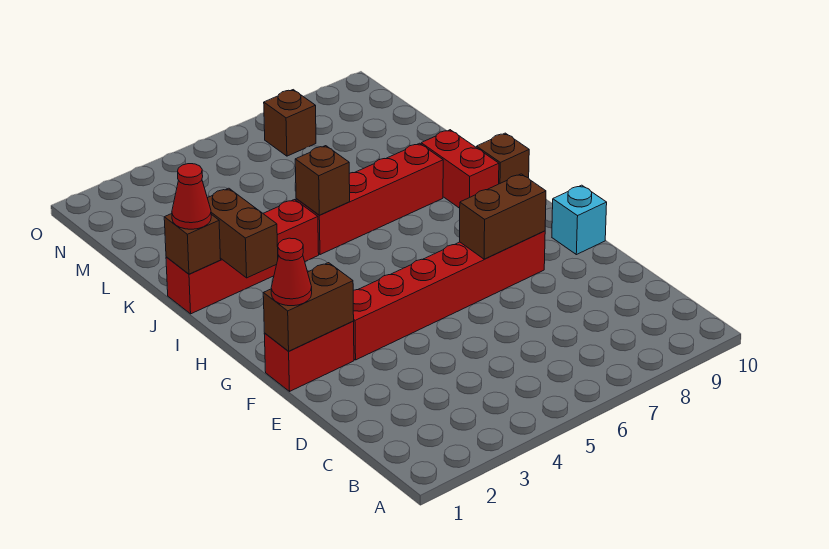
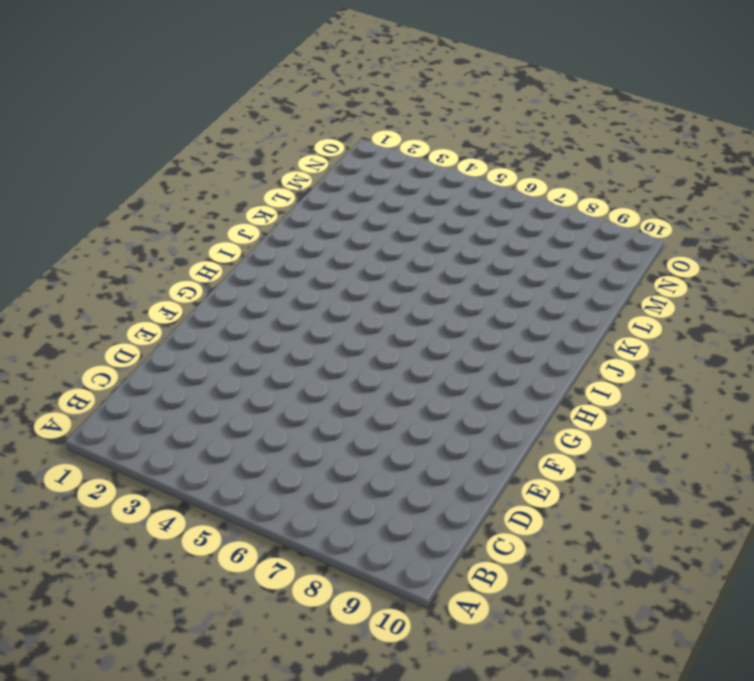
none -> red brick F1:F2 level 1
none -> red brick F3:F8 level 1
none -> cyan brick F10 level 1

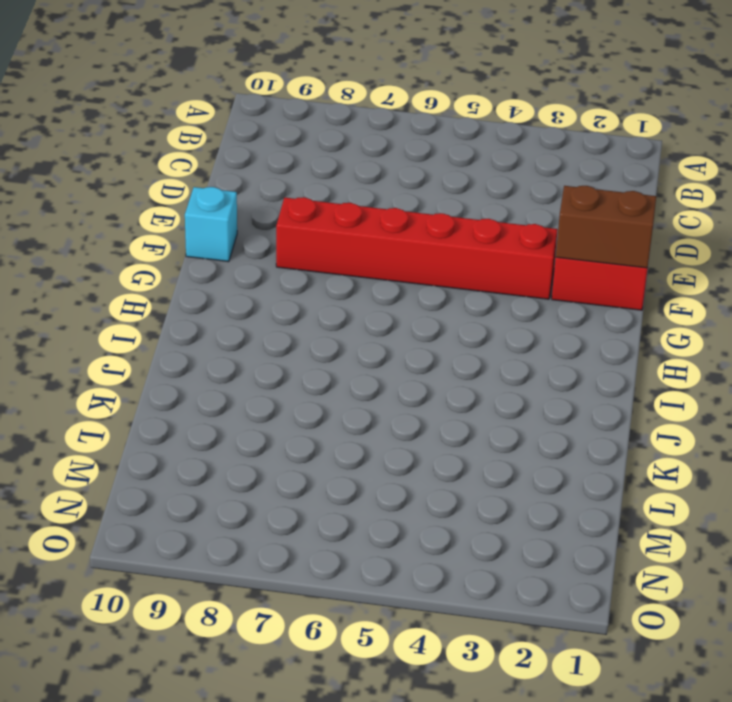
none -> red brick I9:J9 level 1
none -> brown brick I10 level 1
none -> red brick J1:J4 level 1

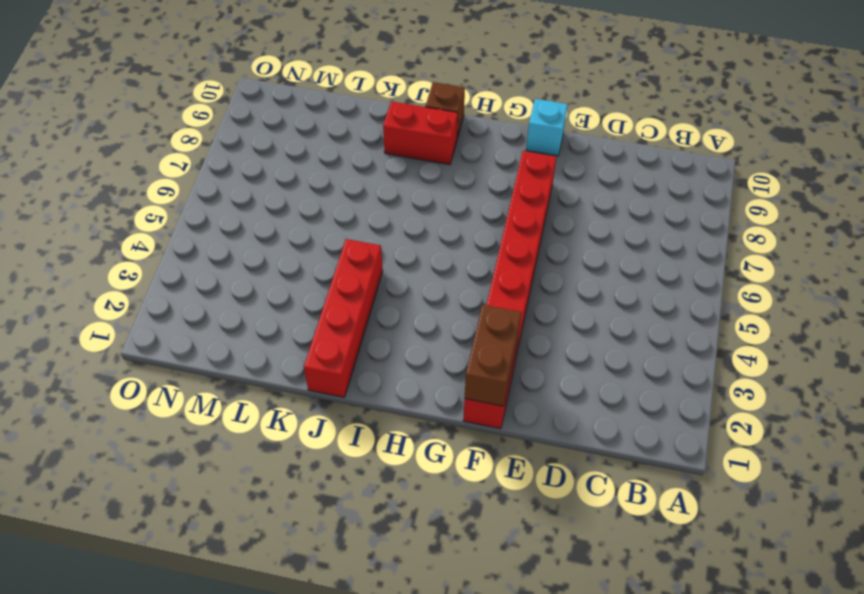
none -> red brick J5:J8 level 1
none -> brown brick N7 level 1
none -> brown brick F7:F8 level 2

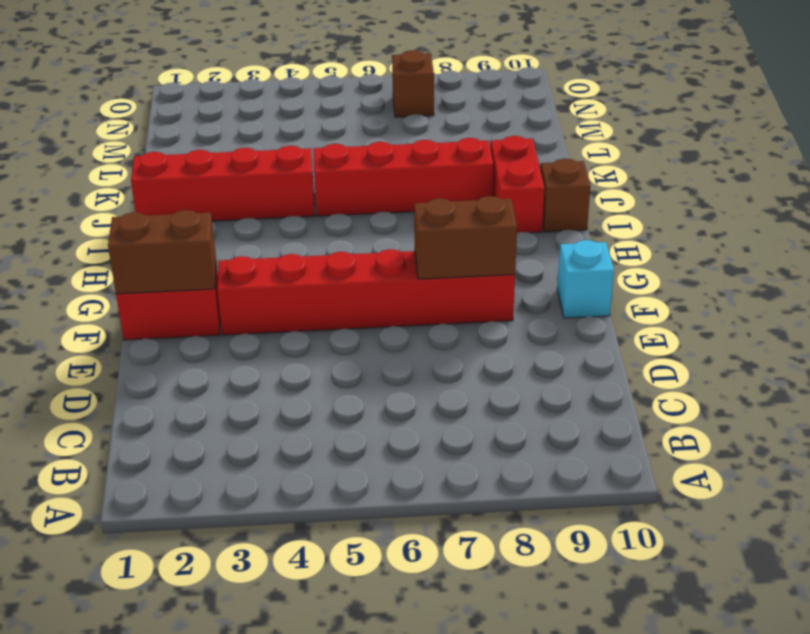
none -> brown brick I2:J2 level 2
none -> brown brick J1 level 2
none -> brown brick J5 level 2

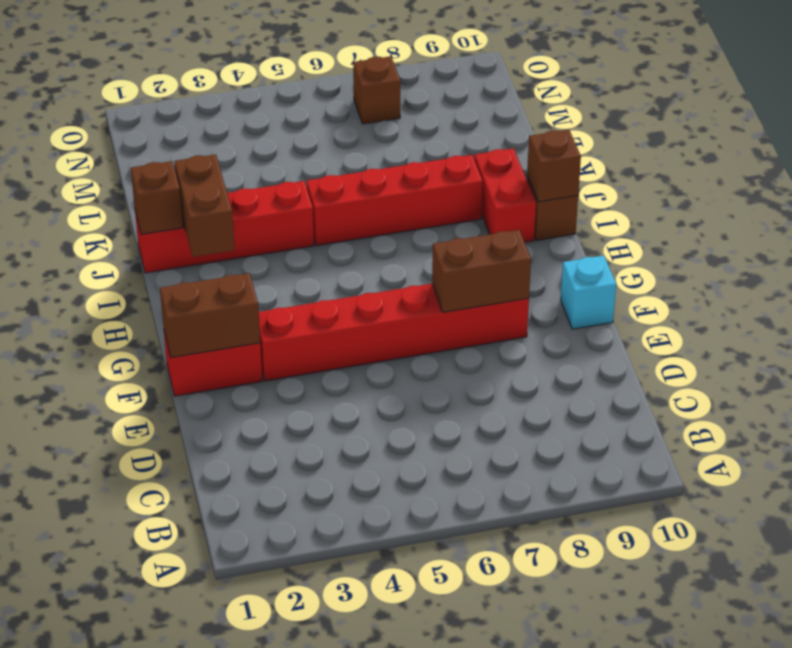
brown brick I10 level 2 -> brown brick J5 level 2
none -> red cone F1 level 3
none -> red cone J1 level 3

